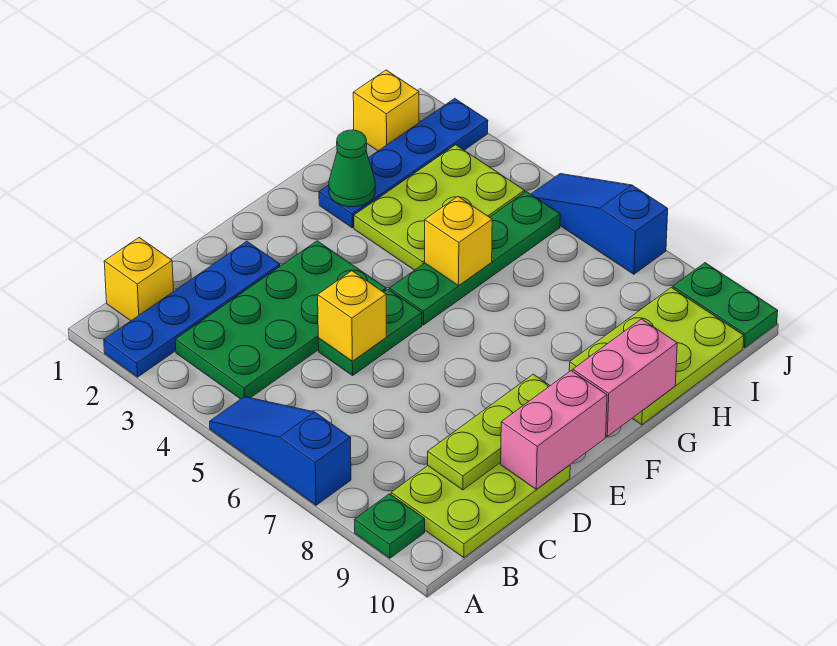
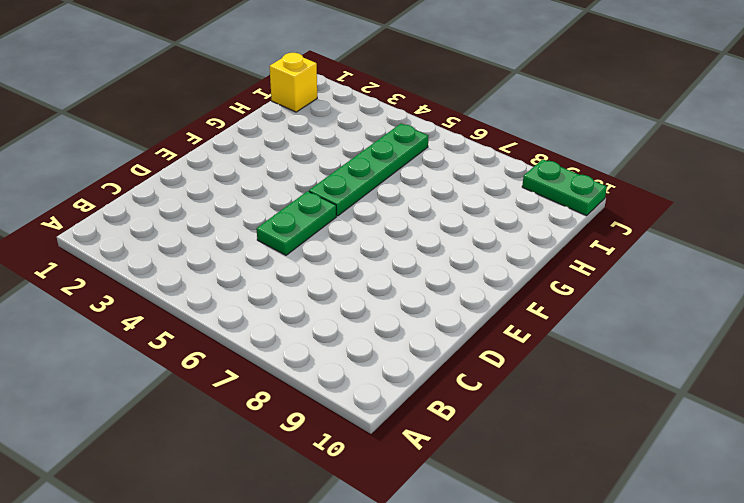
none -> blue plate A2:D2 level 1
none -> blue slope A5:A7 level 1 top 7
none -> green plate A9 level 1

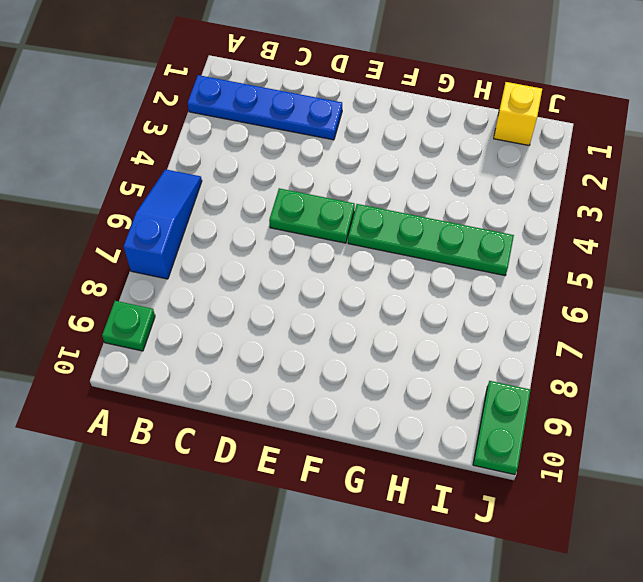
none -> yellow brick B1 level 1
none -> green plate B3:E4 level 1
none -> lime plate B9:D10 level 1

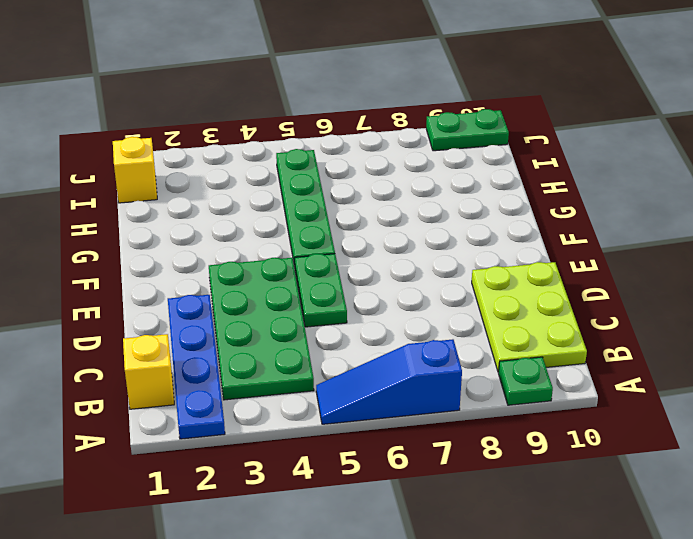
none -> blue plate G2:J2 level 1
none -> lime plate G3:I4 level 1
none -> lime plate G9:I10 level 1

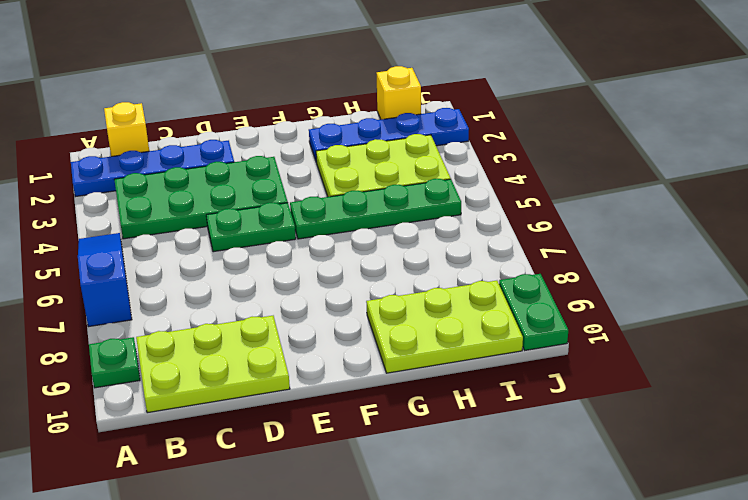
none -> blue slope J5:J7 level 1 top 7
none -> lime plate C9:E9 level 2
none -> yellow brick D5 level 2

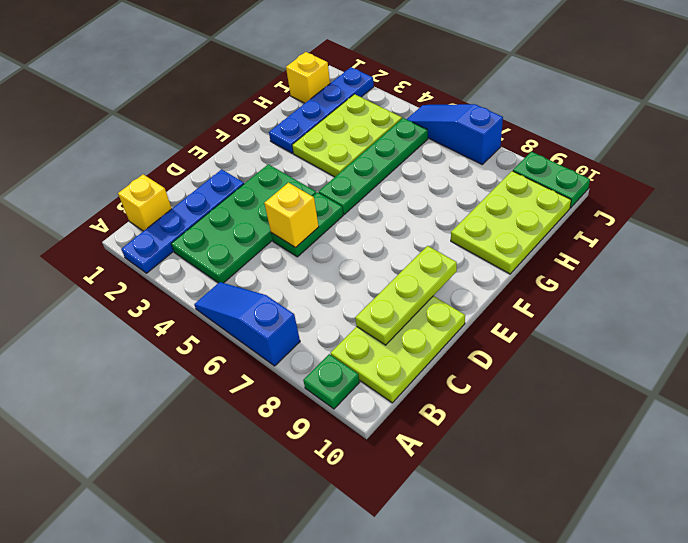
none -> pink brick D10:E10 level 2
none -> pink brick F10:G10 level 2
none -> green cone G2 level 2

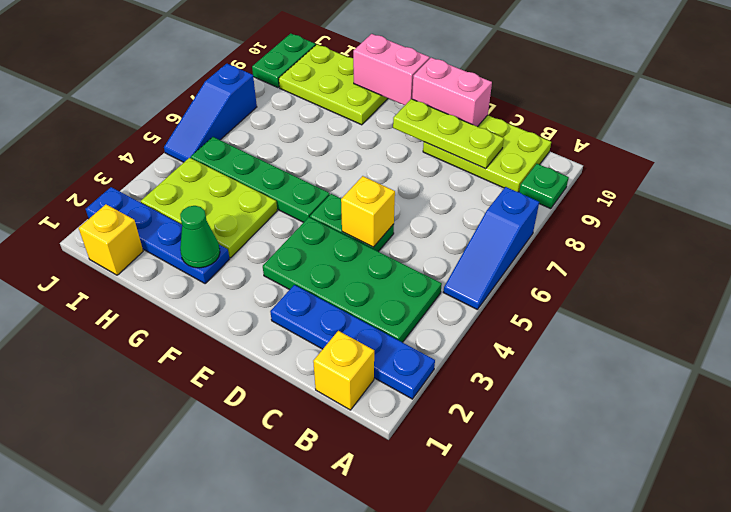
none -> yellow brick G5 level 2

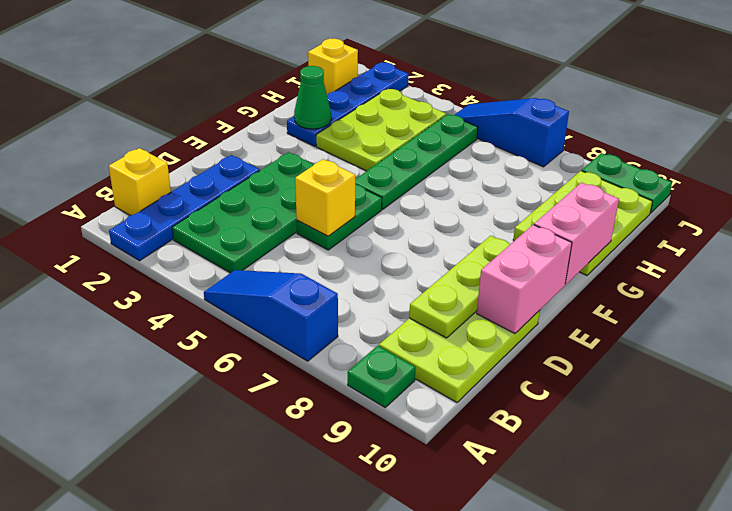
none -> yellow brick G5 level 2

